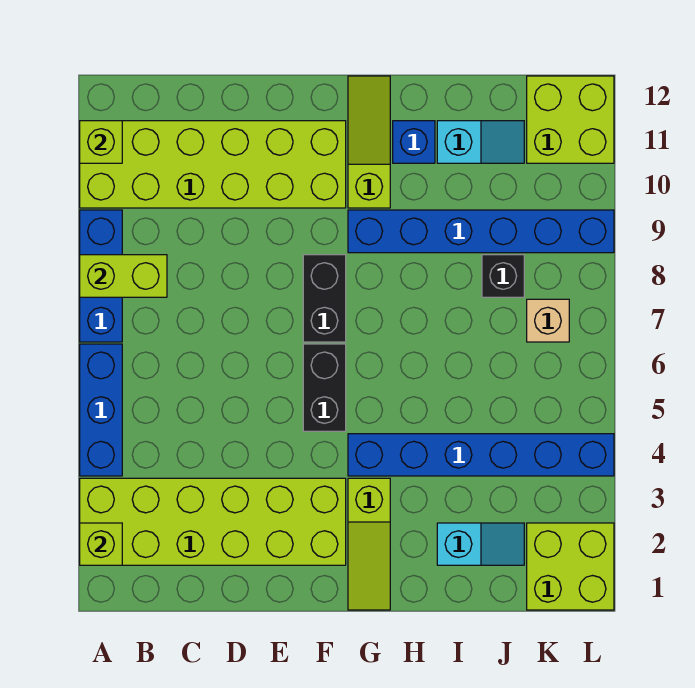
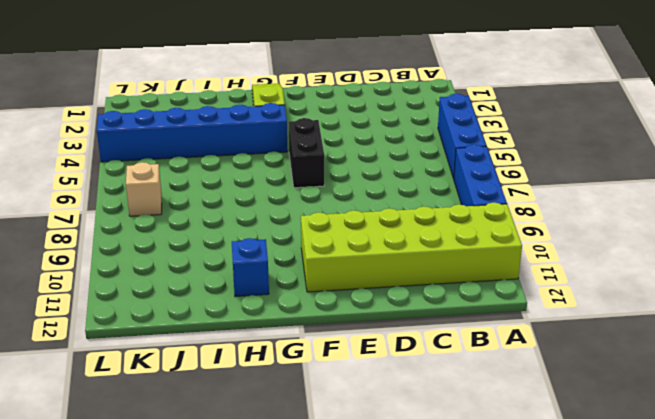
none -> lime brick A2:F3 level 1
none -> black brick F7:F8 level 1
none -> blue brick G9:L9 level 1

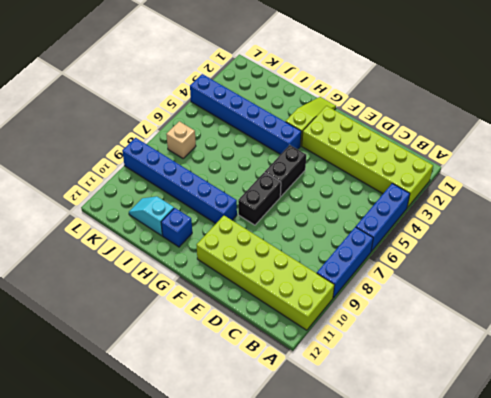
none -> lime slope G10:G12 level 1 top 10
none -> cyan slope I2:J2 level 1 top I
none -> black brick J8 level 1

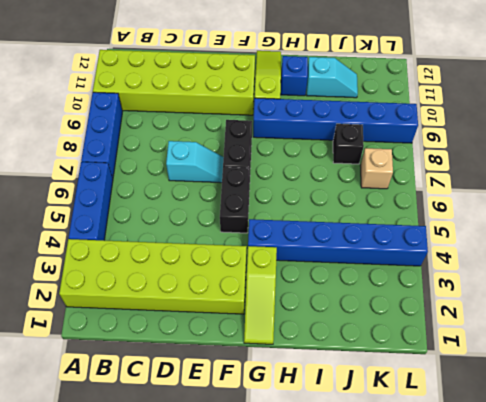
cyan slope D7:E7 level 1 top D -> cyan slope I2:J2 level 1 top I
none -> lime brick K1:L2 level 1
none -> lime brick K11:L12 level 1
none -> lime brick A2 level 2

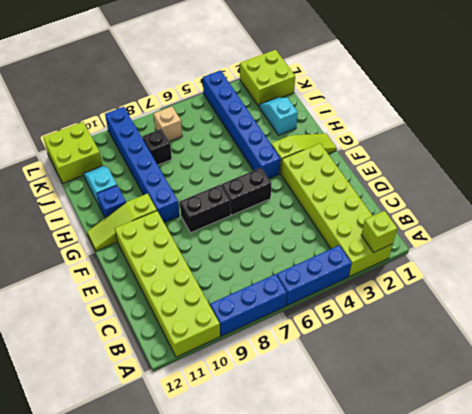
none -> lime brick A8:B8 level 2
none -> lime brick A11 level 2

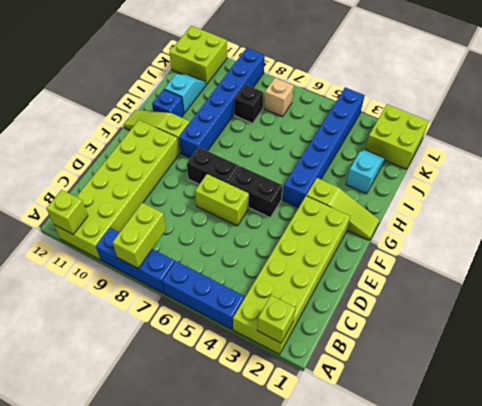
lime brick E6:E7 level 1 -> none

